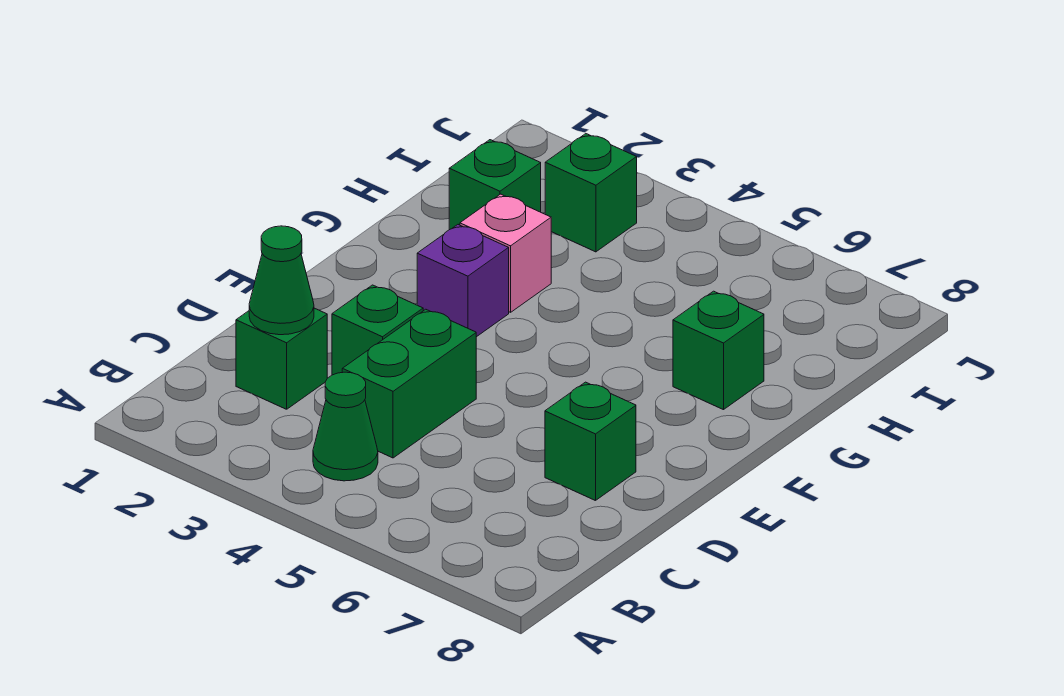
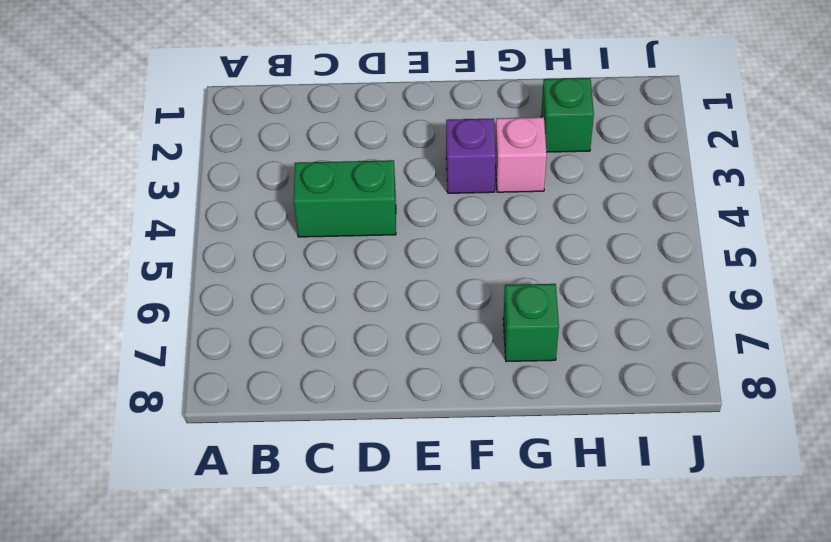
none -> green cone B4 level 1
none -> green brick C2 level 1

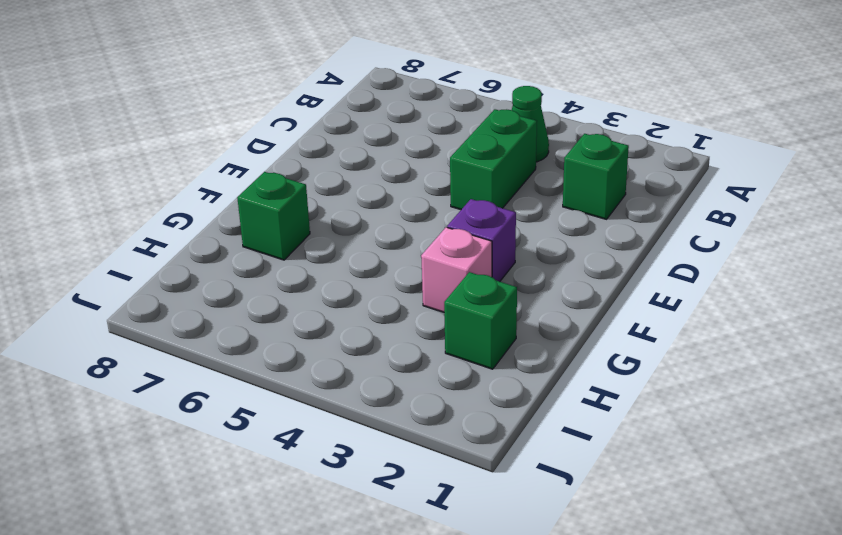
none -> green brick D3 level 1
none -> green brick D7 level 1

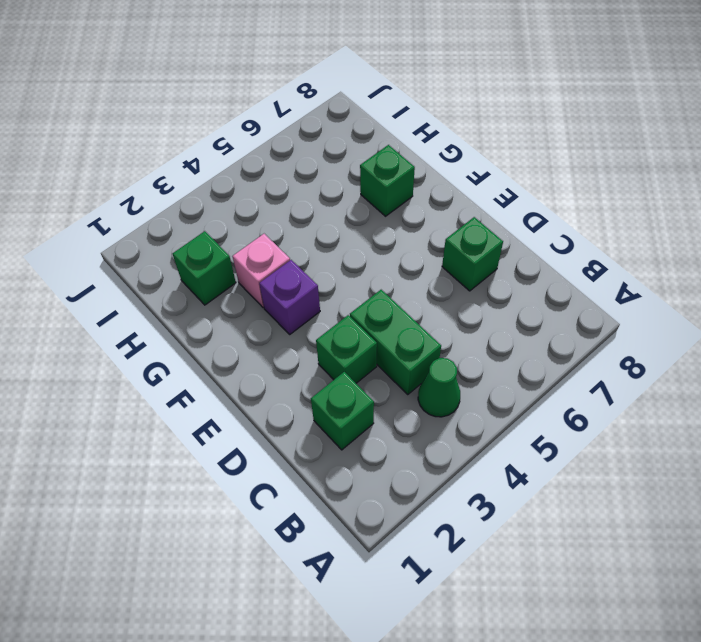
none -> green brick I3 level 1
none -> green cone C2 level 2

